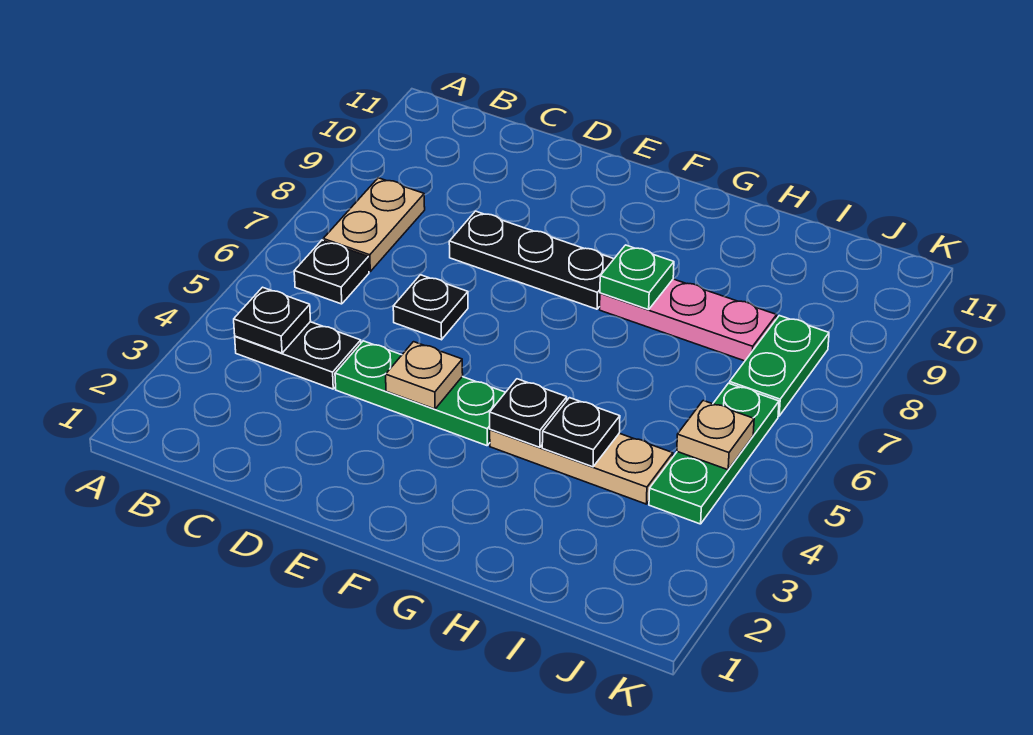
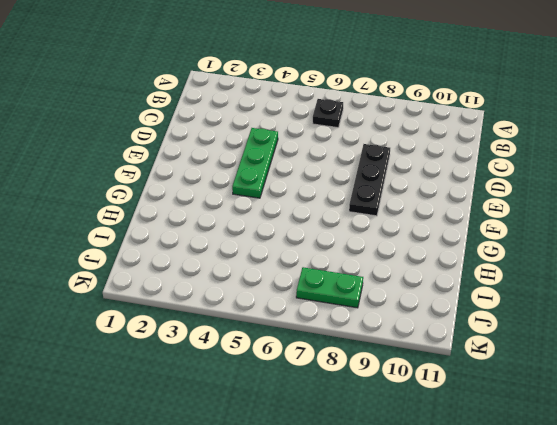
none -> black plate B4:C4 level 1
none -> tan plate B7:B8 level 1
none -> black plate D6 level 1

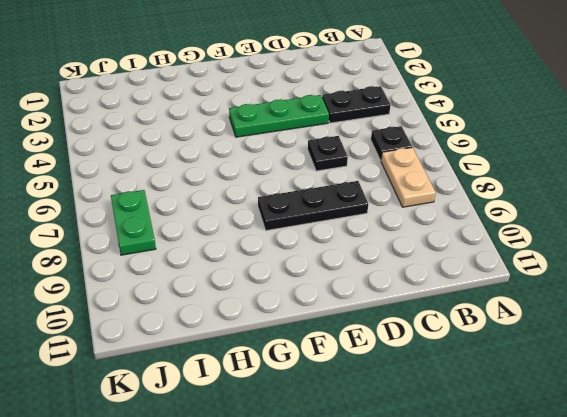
none -> tan plate G4:I4 level 1
none -> pink plate G8:I8 level 1
none -> green plate J4:J6 level 1

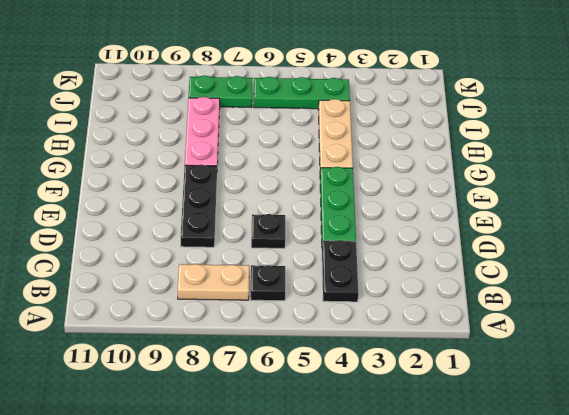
none -> black plate B4 level 2
none -> tan plate E4 level 2
none -> black plate G4 level 2

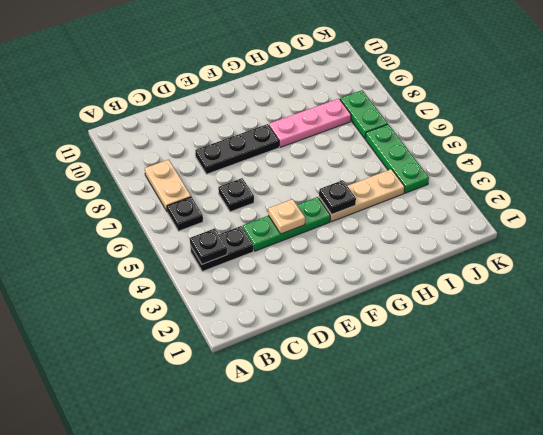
none -> green plate G8 level 2
none -> black plate H4 level 2
none -> tan plate J5 level 2

